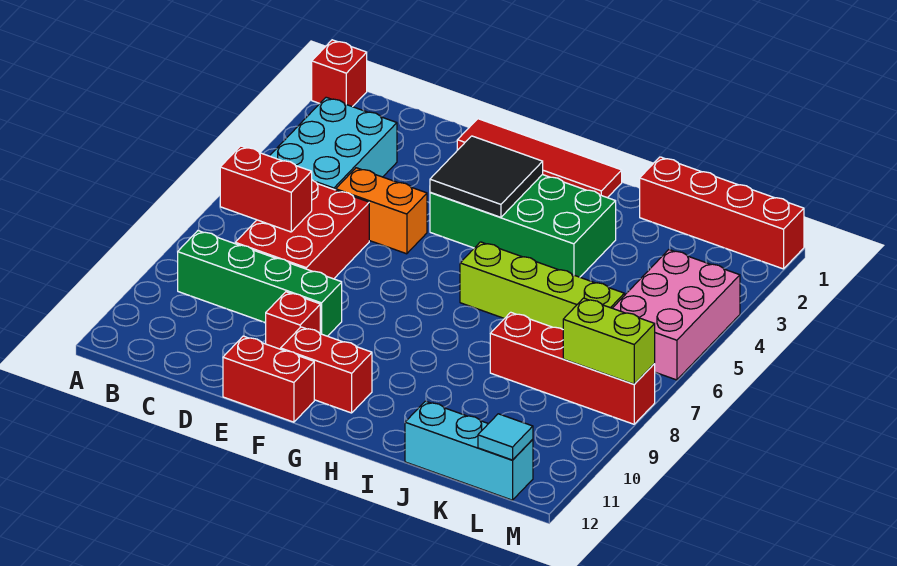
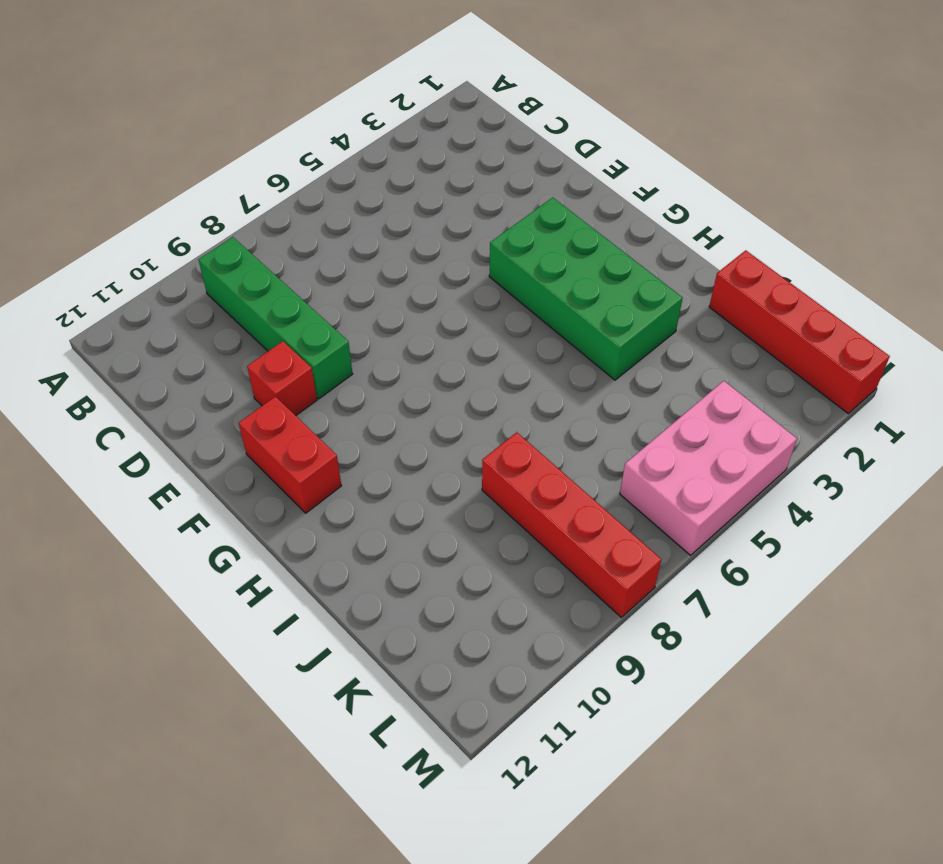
none -> red brick A1 level 1
none -> cyan brick B3:C5 level 1
none -> red brick C6:D8 level 1

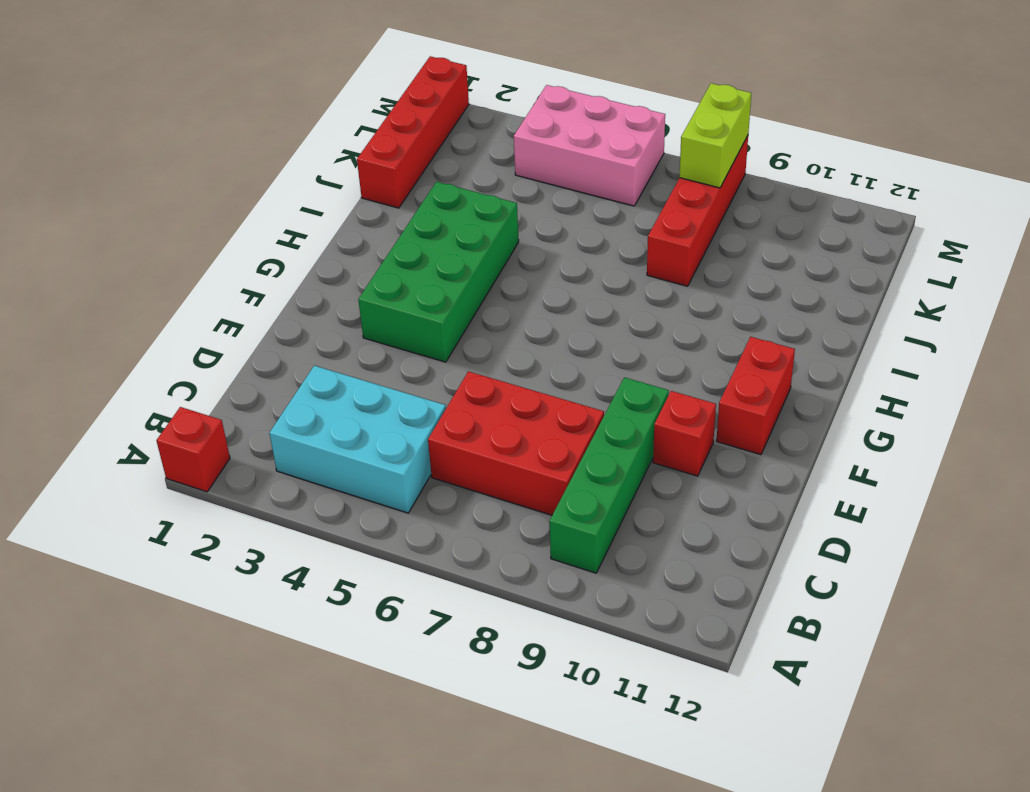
none -> orange brick D5:E5 level 1
none -> red tile E1:H1 level 1
none -> red brick E12:F12 level 1

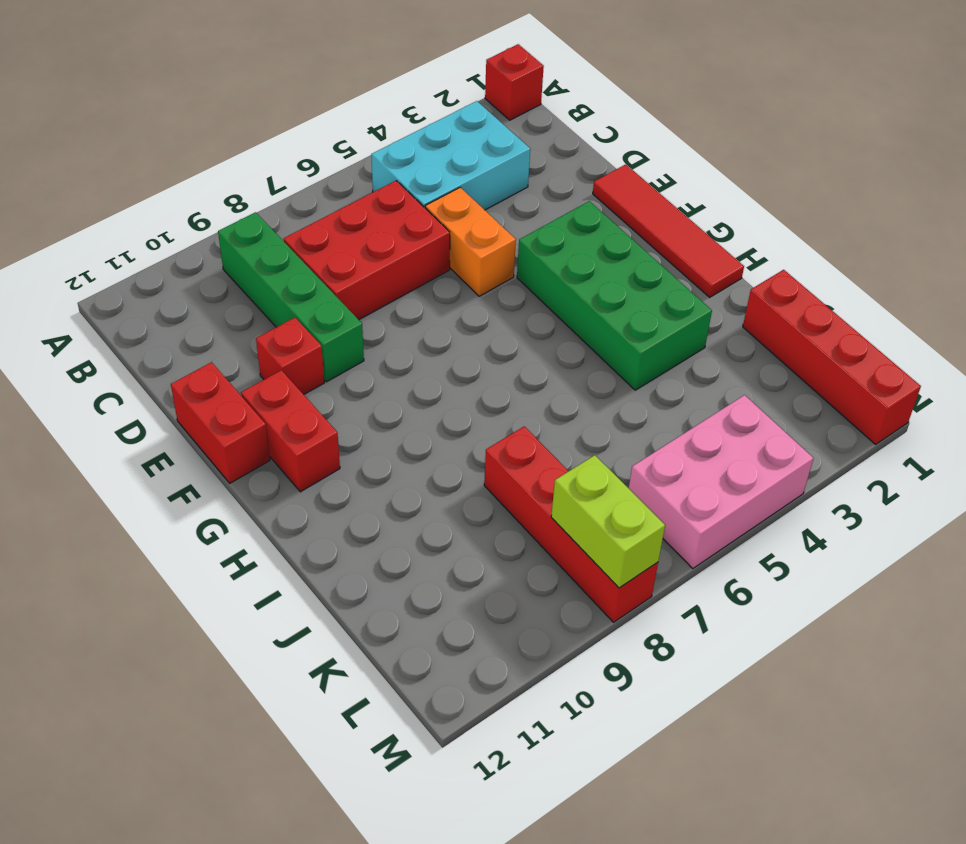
none -> lime brick H6:K6 level 1
none -> cyan brick J12:L12 level 1
none -> red brick B7:C7 level 2

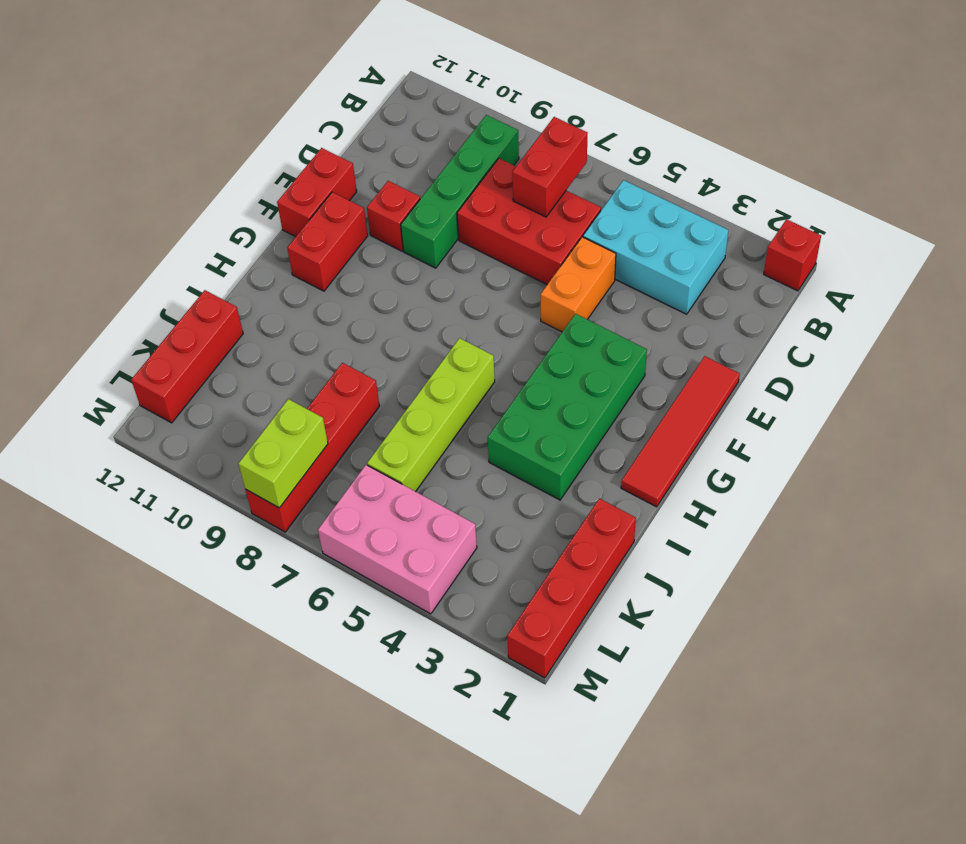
red brick J12:L12 level 1 -> cyan brick J12:L12 level 1
none -> black tile F3:G4 level 2
none -> cyan tile L12 level 2

